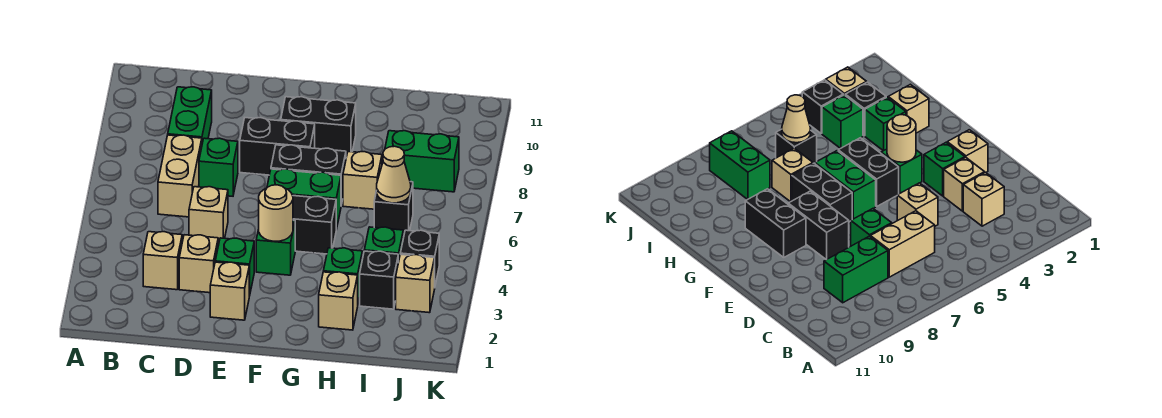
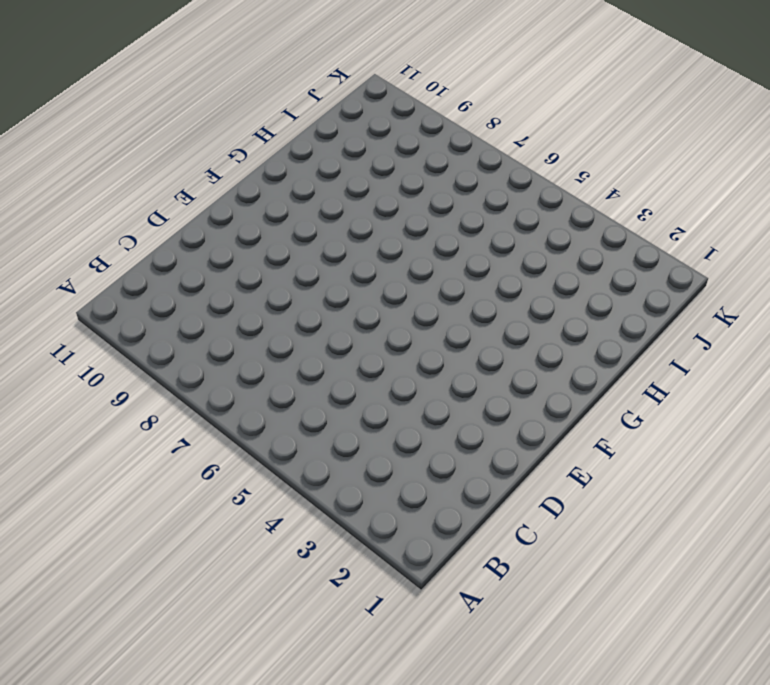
none -> tan brick C3 level 1
none -> tan brick C6:C7 level 1
none -> green brick C8:C9 level 1

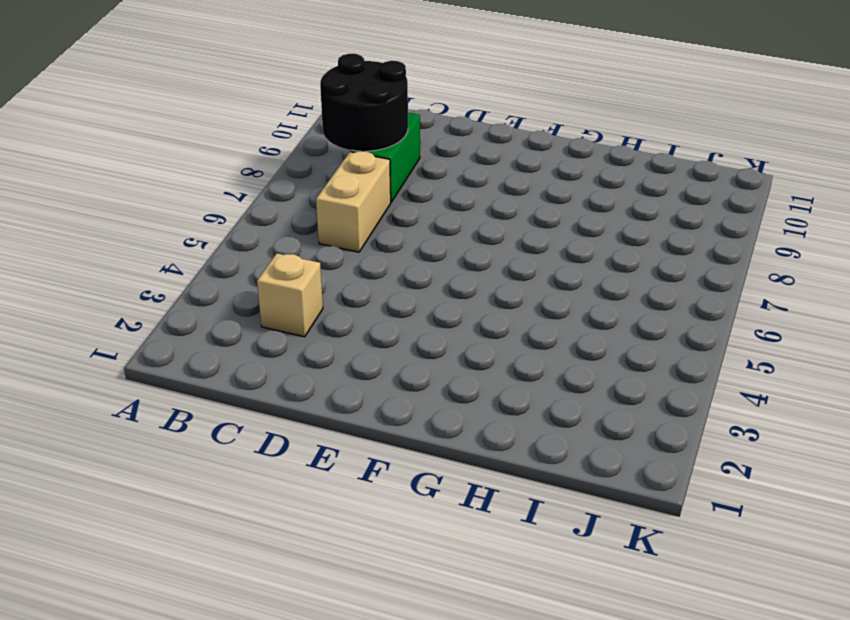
black round brick B8:C9 level 2 -> none
none -> tan brick D3 level 1
none -> tan brick D5 level 1
none -> green brick D7 level 1

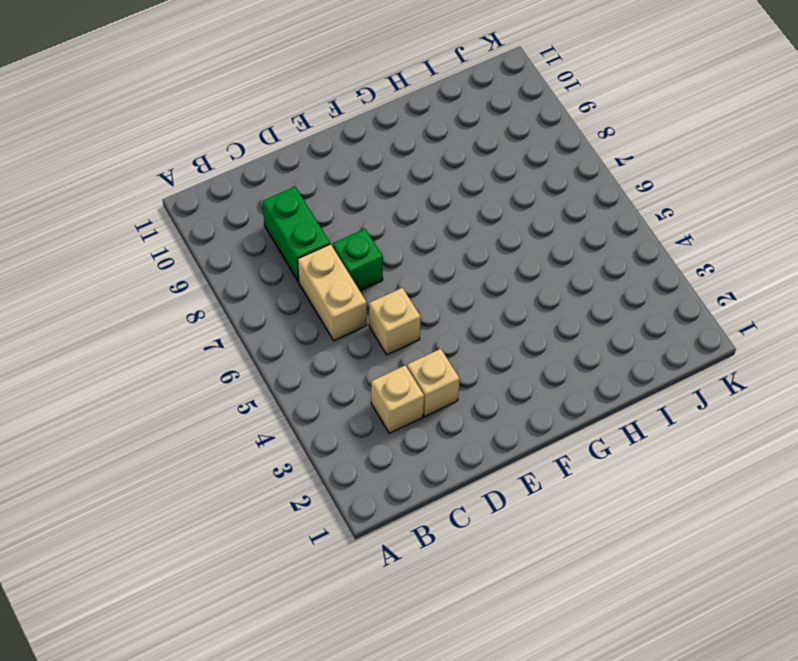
none -> tan brick E2 level 1
none -> green brick E3 level 1
none -> black brick E8:F8 level 1

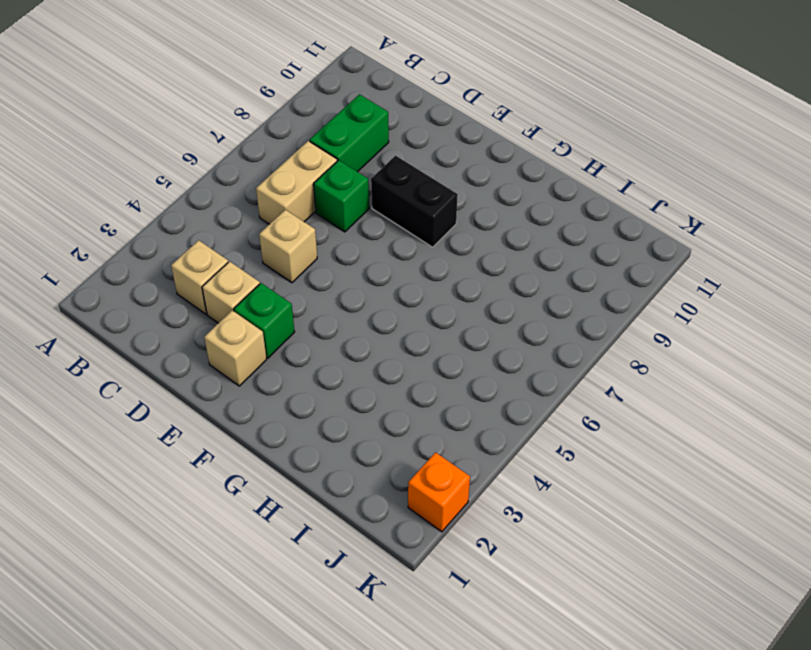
orange brick K2 level 1 -> none
none -> green brick F4 level 1
none -> black brick F5:G5 level 1
none -> green brick F6:G6 level 1

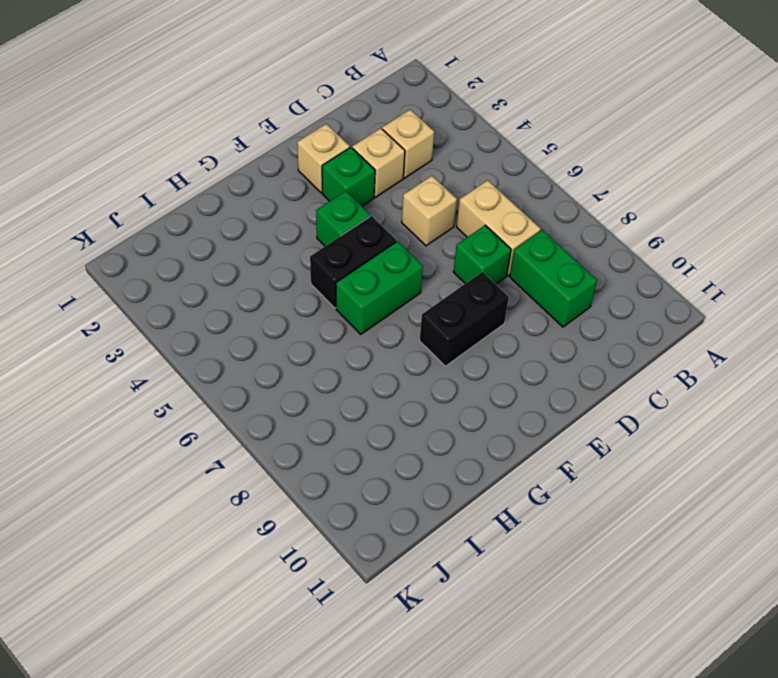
none -> black brick F7:G7 level 1
none -> black brick F9:G9 level 1
none -> tan brick H2 level 1

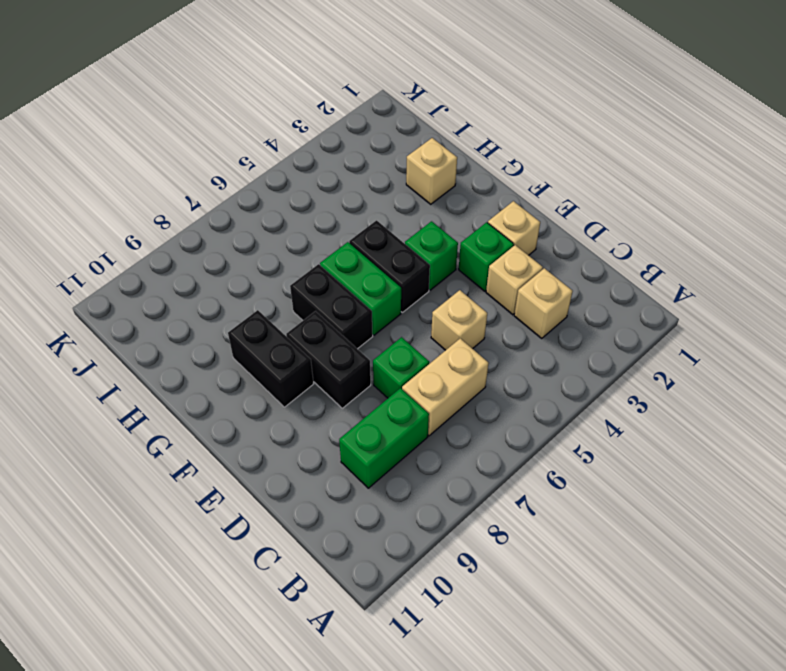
none -> green brick H3 level 1
none -> tan brick H7 level 1
none -> black brick I3 level 1

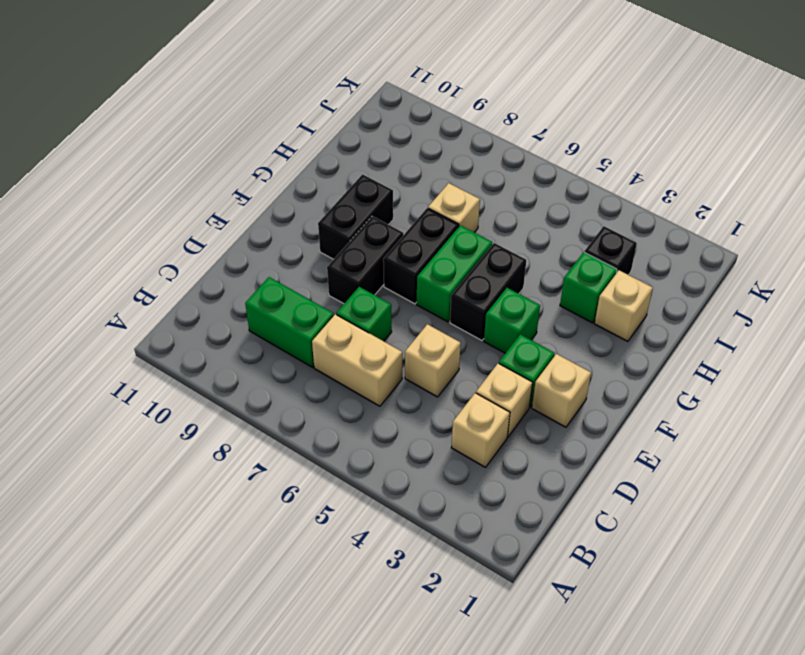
none -> green brick I4 level 1
none -> black brick I6 level 1
none -> green brick I8:J8 level 1

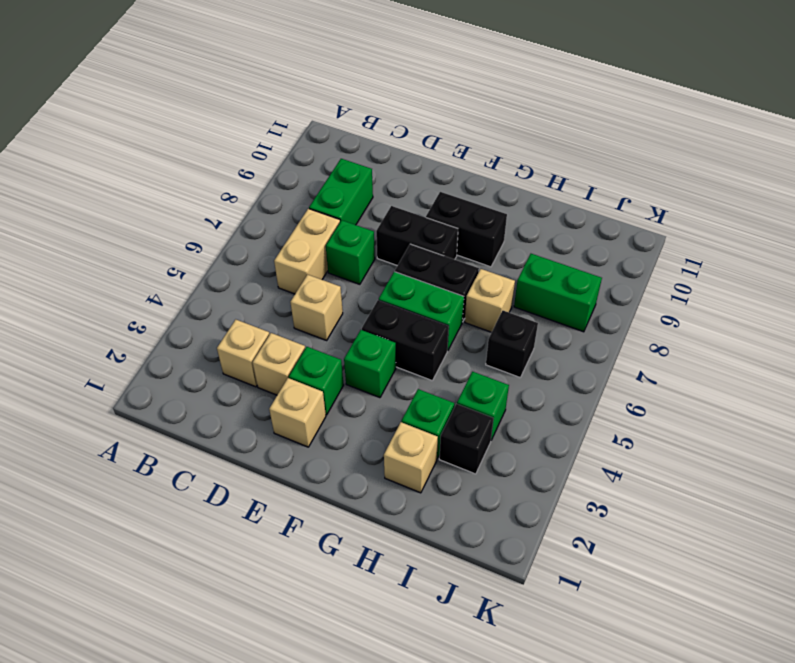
none -> tan brick J3 level 1
none -> black brick J4 level 1
none -> tan round brick F4 level 2

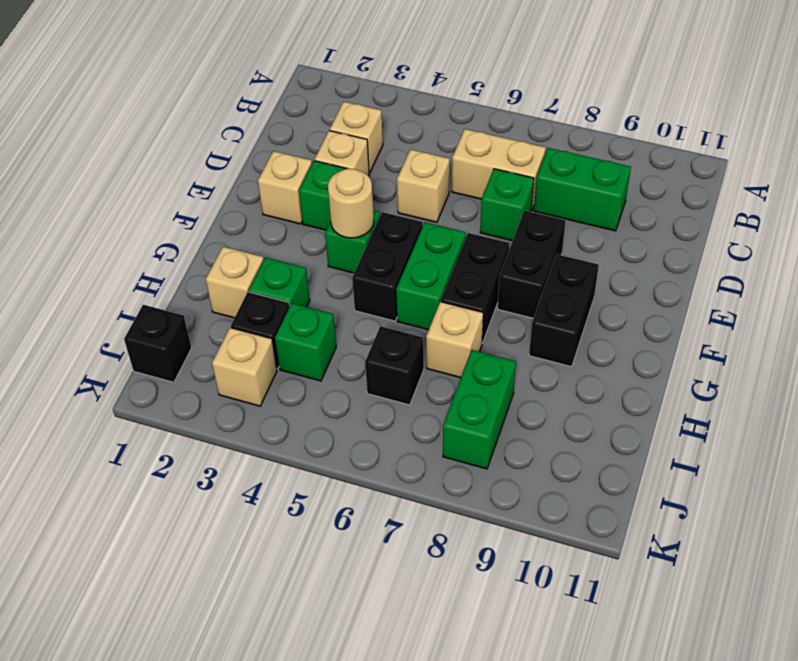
black brick J1 level 1 -> black brick J4 level 1
none -> tan cone I6 level 2

